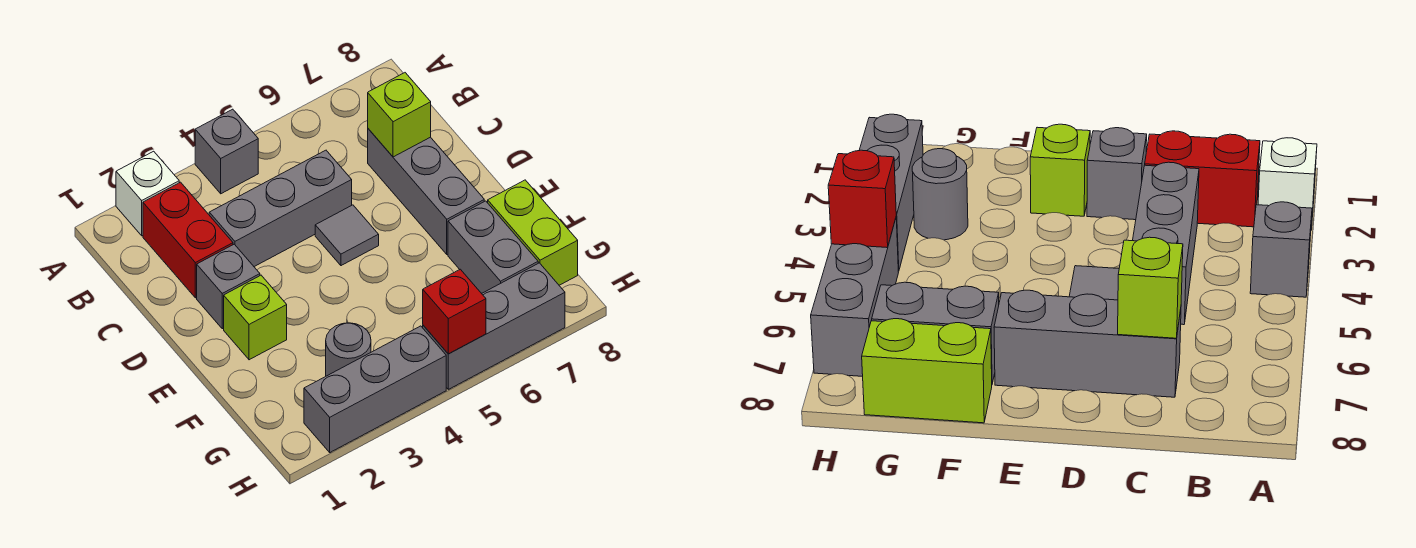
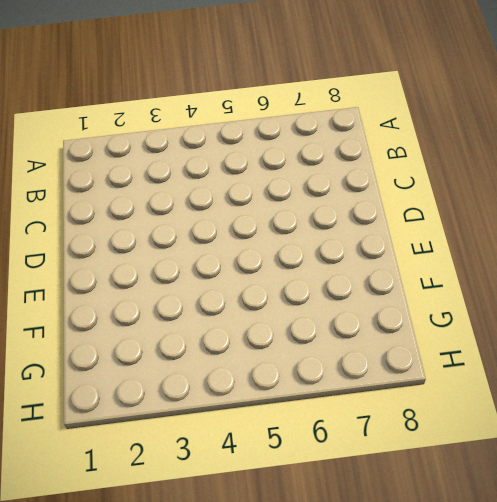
none -> white brick A2 level 1
none -> grey brick A4 level 1
none -> red brick B2:C2 level 1

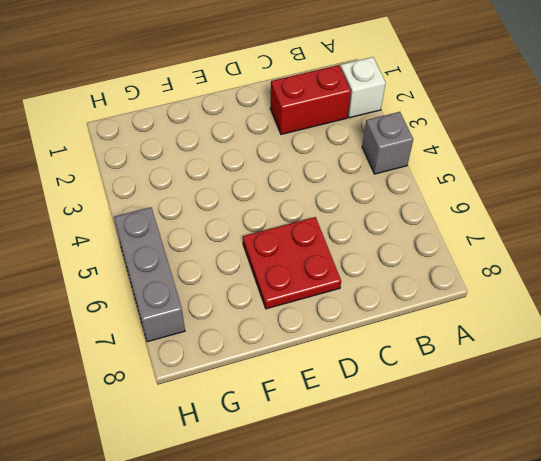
red plate D6:E7 level 1 -> grey brick C7:E7 level 1
none -> grey brick C3:C5 level 1
none -> grey brick D2 level 1
none -> grey tile D5 level 1

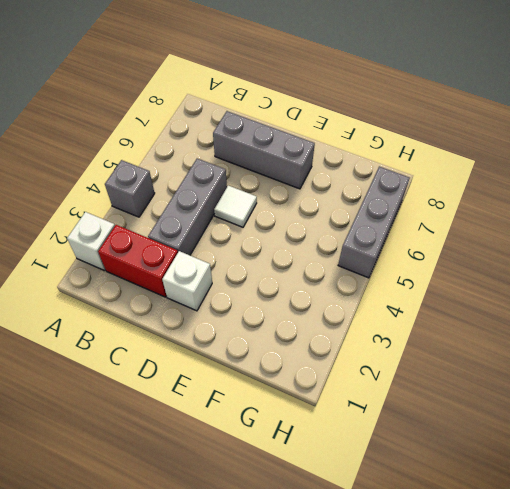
white brick D2 level 1 -> grey brick D2 level 1
white tile D5 level 1 -> grey tile D5 level 1
none -> lime brick E2 level 1
none -> grey brick F7:G7 level 1
none -> lime brick F8:G8 level 1

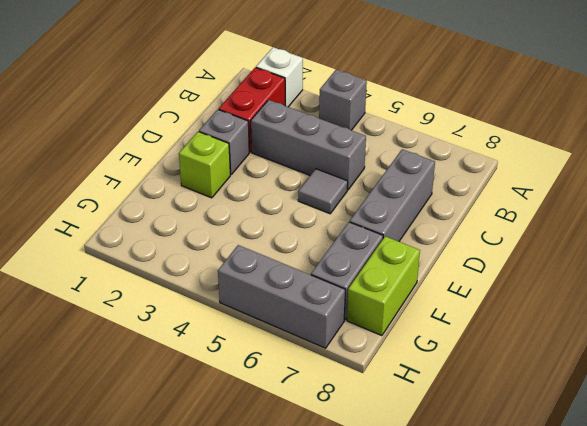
none -> grey round brick G3 level 1
none -> grey brick H2:H4 level 1
none -> lime brick C7 level 2

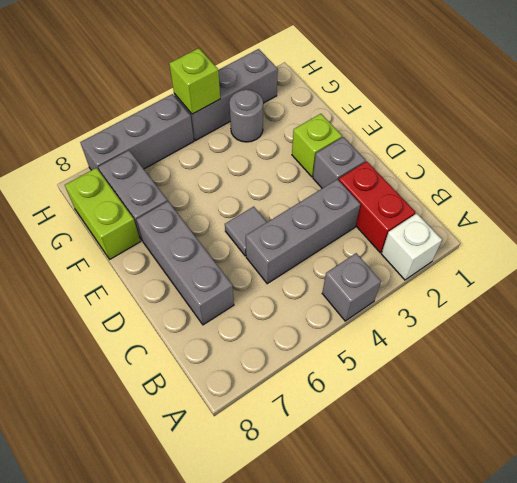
lime brick H4 level 2 -> lime brick C7 level 2
none -> red brick H5 level 2

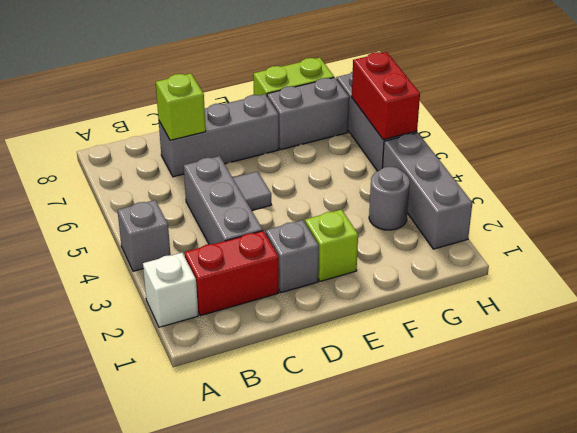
red brick H5:H6 level 2 -> red brick H5 level 2

